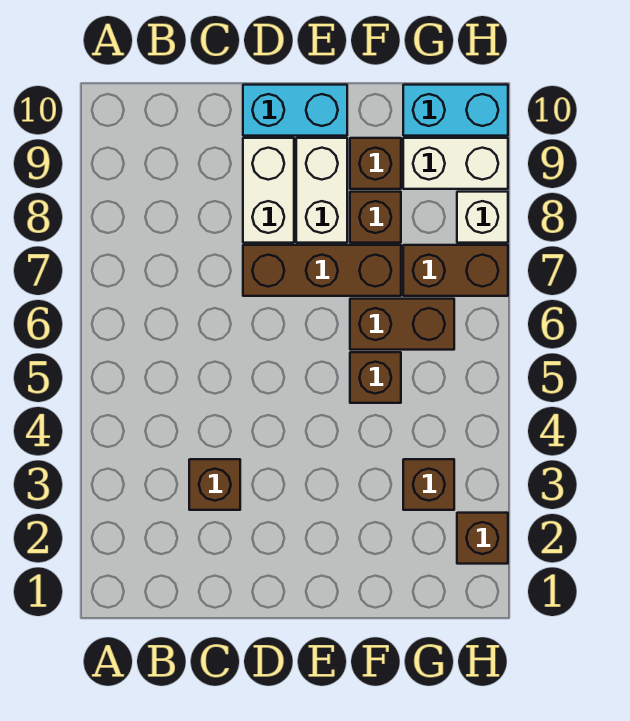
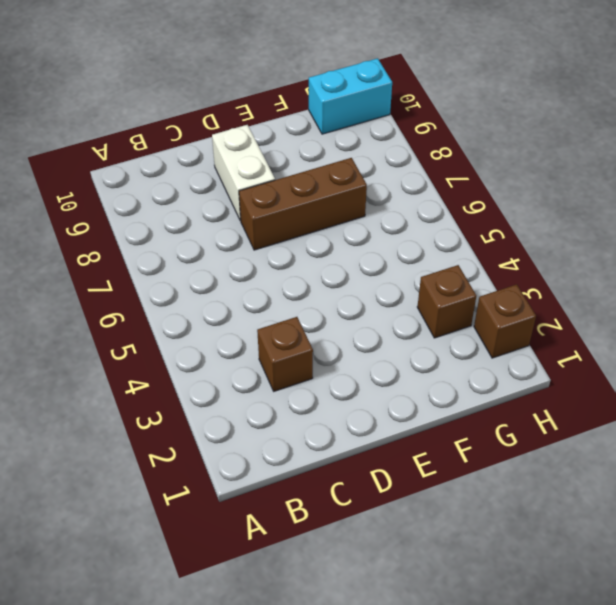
none -> cyan brick D10:E10 level 1
none -> white brick E8:E9 level 1
none -> brown brick F5 level 1

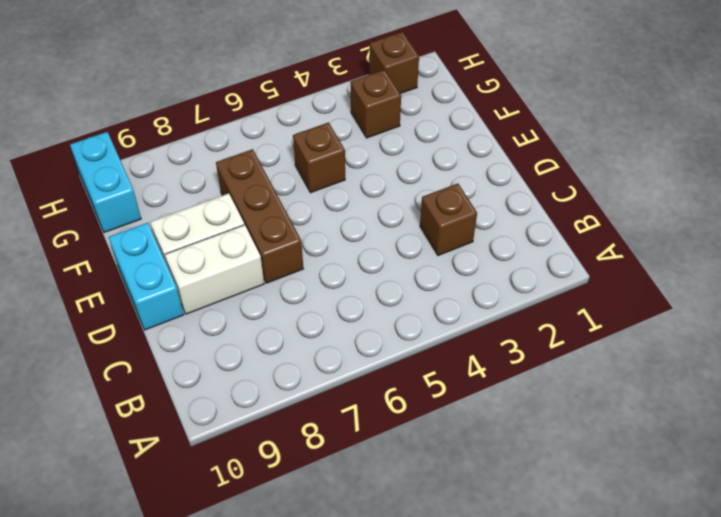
none -> brown brick F6:G6 level 1
none -> brown brick F8 level 1
none -> brown brick F9 level 1

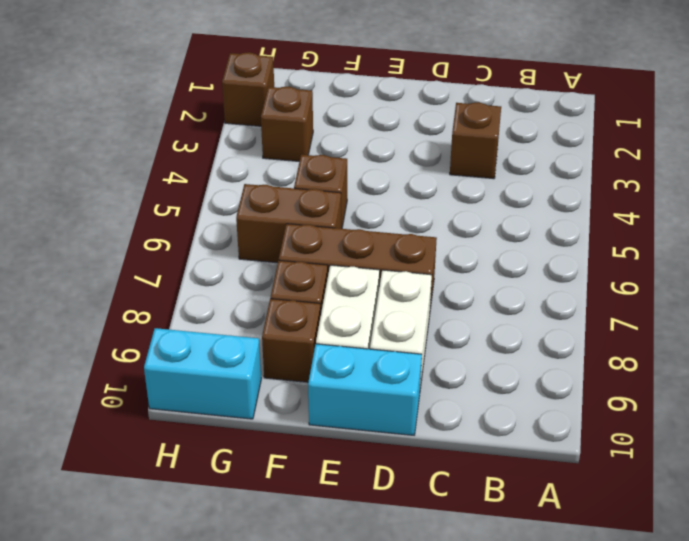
none -> brown brick G7:H7 level 1
none -> white brick G9:H9 level 1
none -> white brick H8 level 1

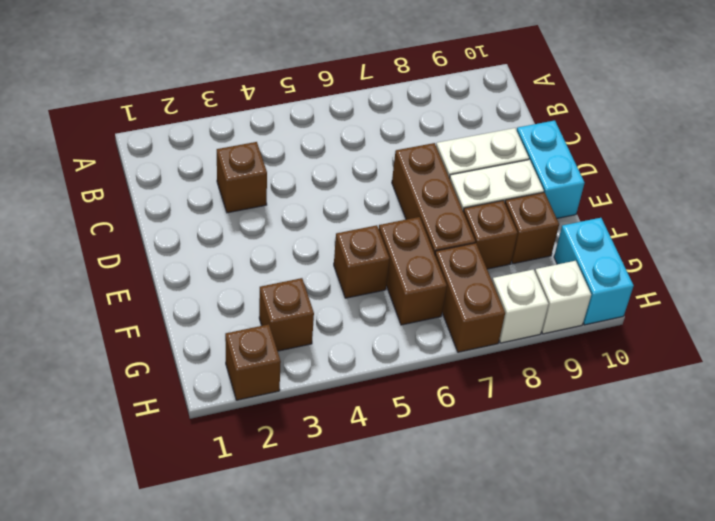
white brick H9 level 1 -> white brick G9:H9 level 1

